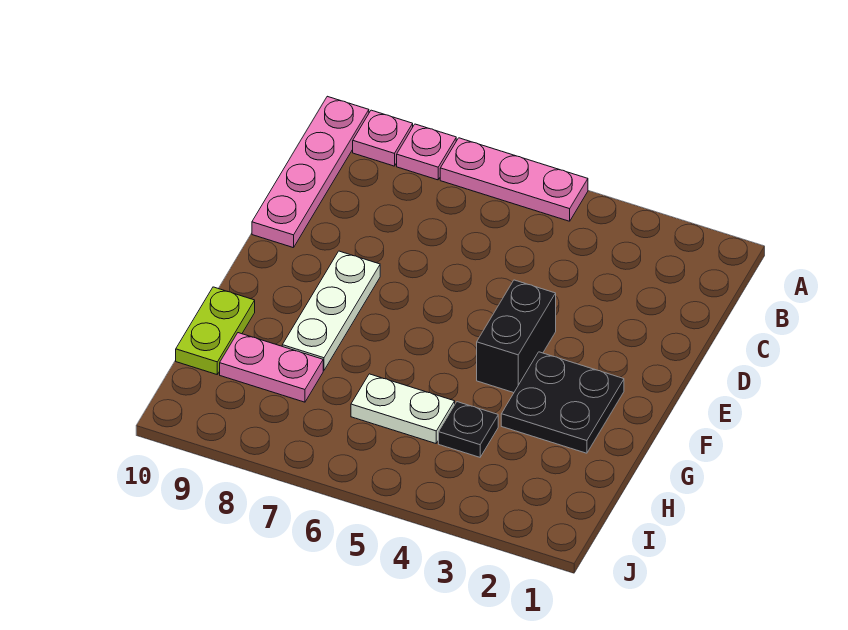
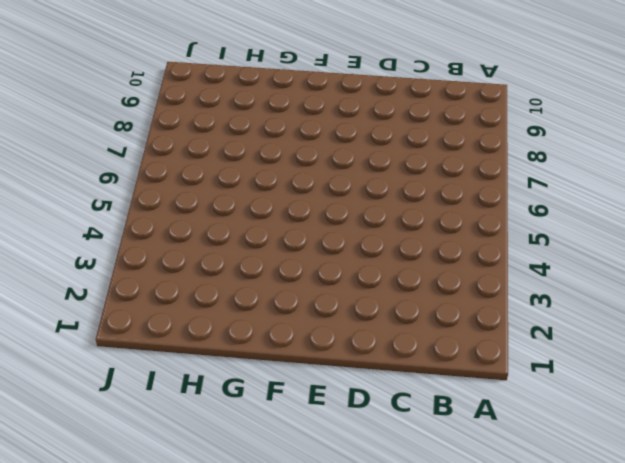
none -> pink plate A5:A7 level 1
none -> pink plate A8 level 1

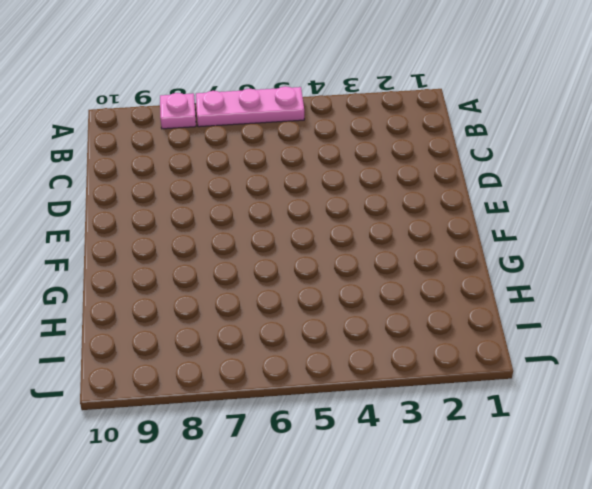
none -> pink plate A9 level 1
none -> pink plate A10:D10 level 1

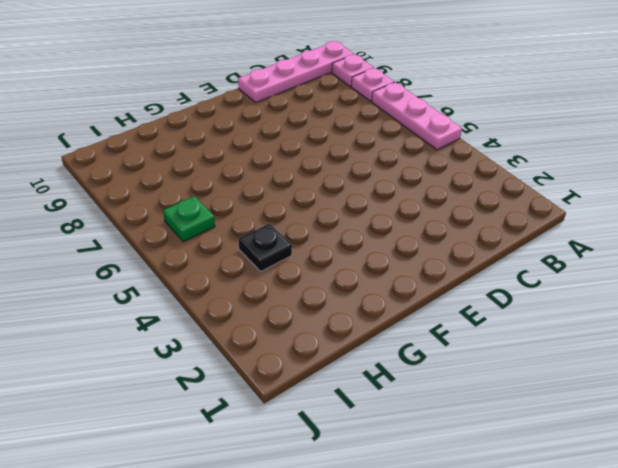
green plate I6 level 1 -> none
none -> black brick E4:F4 level 1
none -> white plate E8:G8 level 1

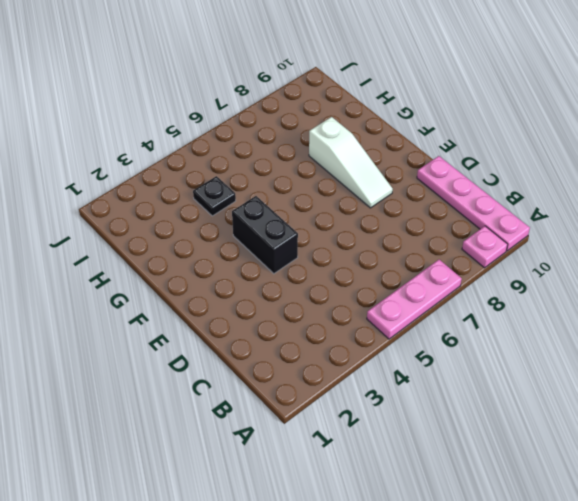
white slope E8:G8 level 1 top G -> white plate E8:G8 level 1
none -> pink plate A8 level 1
none -> black plate F2:G3 level 1

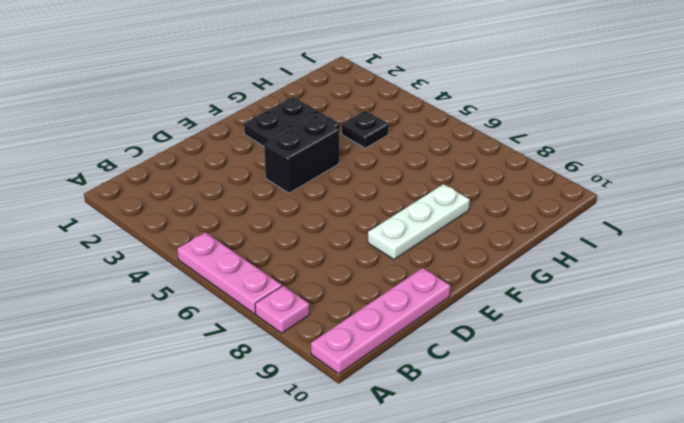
none -> pink plate A9 level 1
none -> lime plate G10:H10 level 1

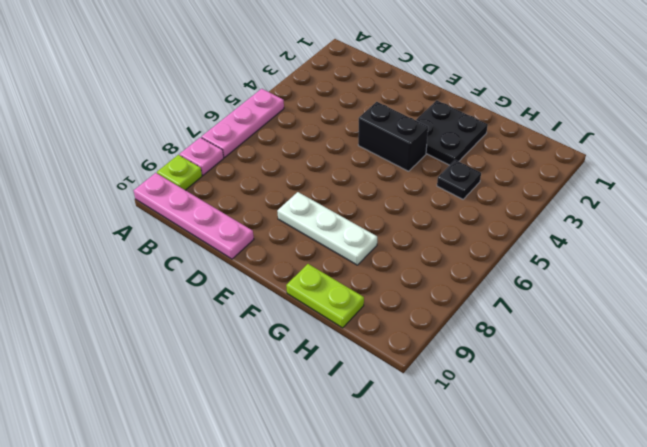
lime plate A9 level 1 -> pink plate A9 level 1
none -> white plate H5:H6 level 1
none -> pink plate H8:H9 level 1

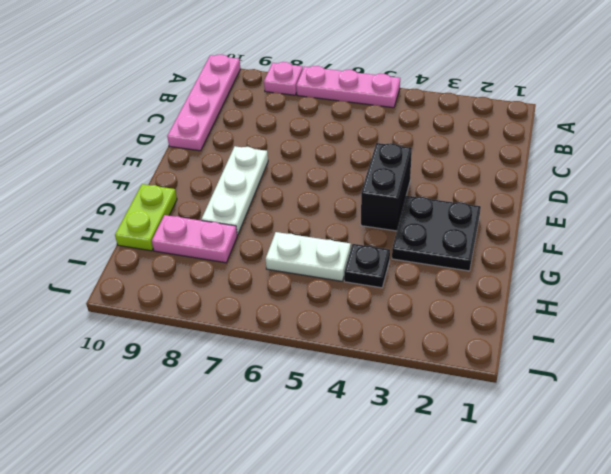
none -> pink plate A9 level 1

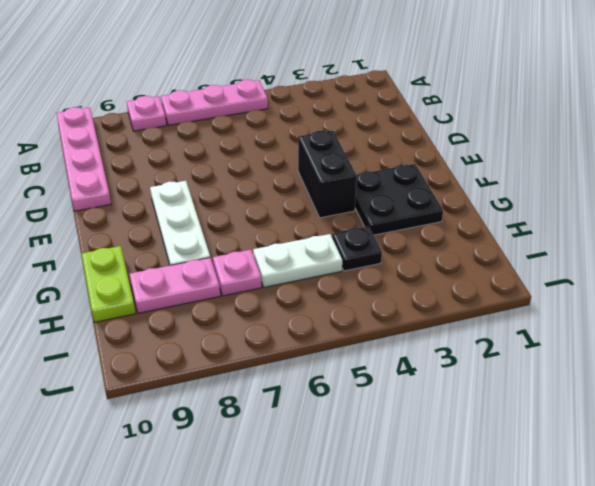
pink plate H7 level 1 -> pink plate A9 level 1

